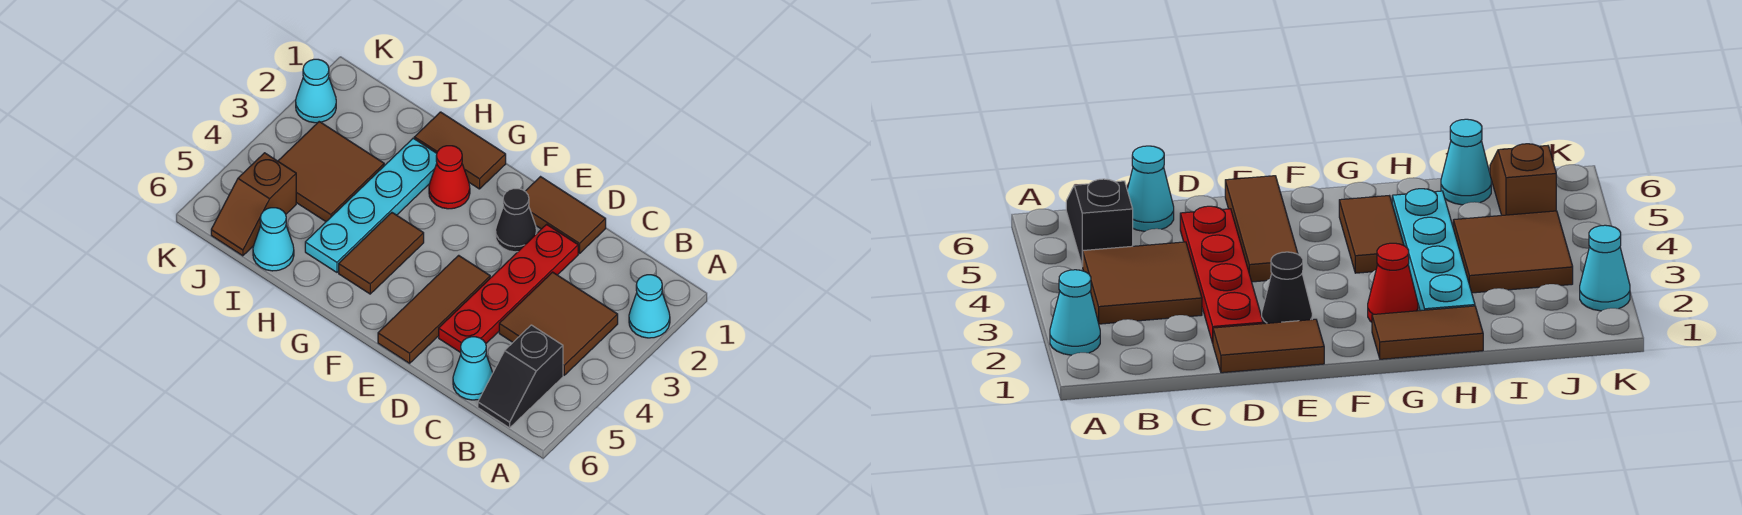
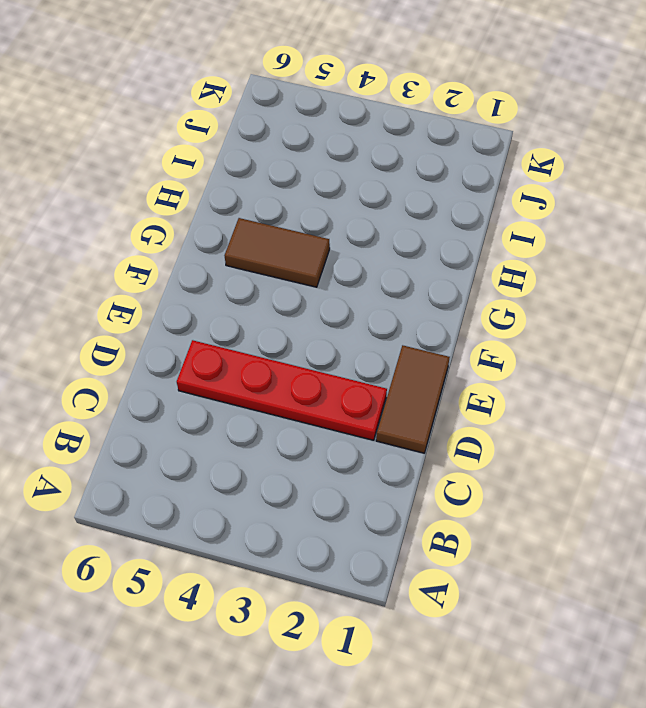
none -> cyan cone A2 level 1
none -> brown tile B3:C4 level 1
none -> black slope B5:B6 level 1 top 5

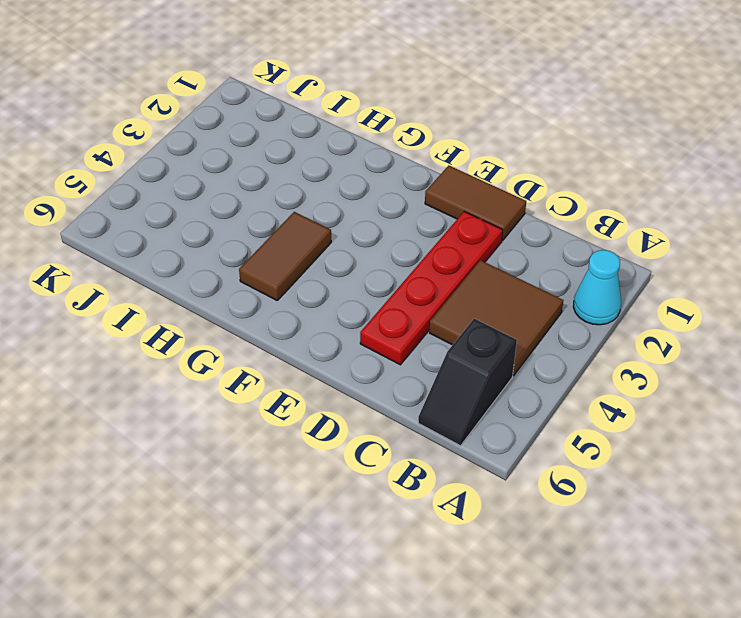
none -> cyan cone C6 level 1
none -> black cone E2 level 1
none -> brown tile E4:E6 level 1

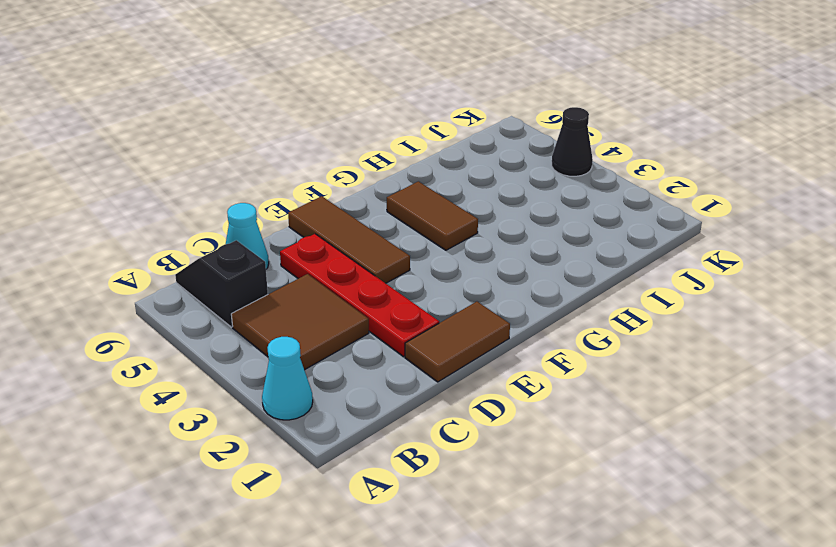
black cone K4 level 1 -> black cone E2 level 1
none -> brown tile G1:H1 level 1
none -> red cone G2 level 1
none -> cyan plate H2:H5 level 1

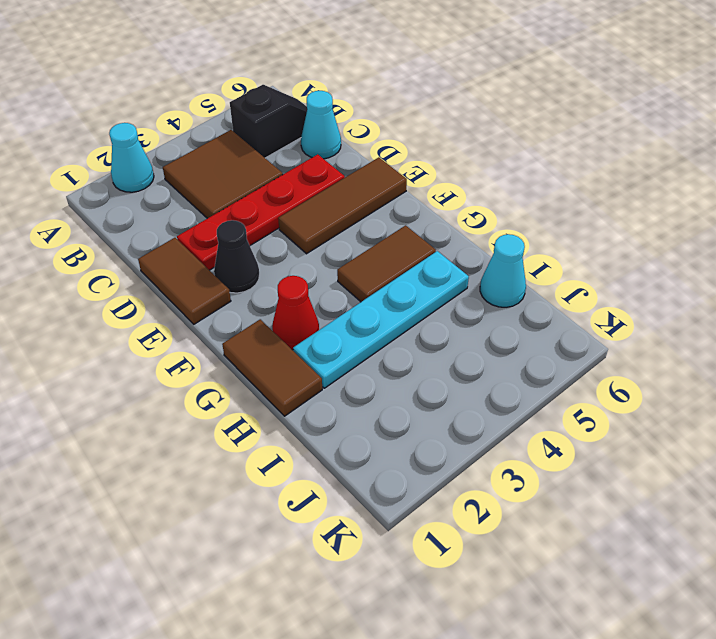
none -> brown tile I3:J4 level 1
none -> brown slope J5:J6 level 1 top 5
none -> cyan cone K2 level 1

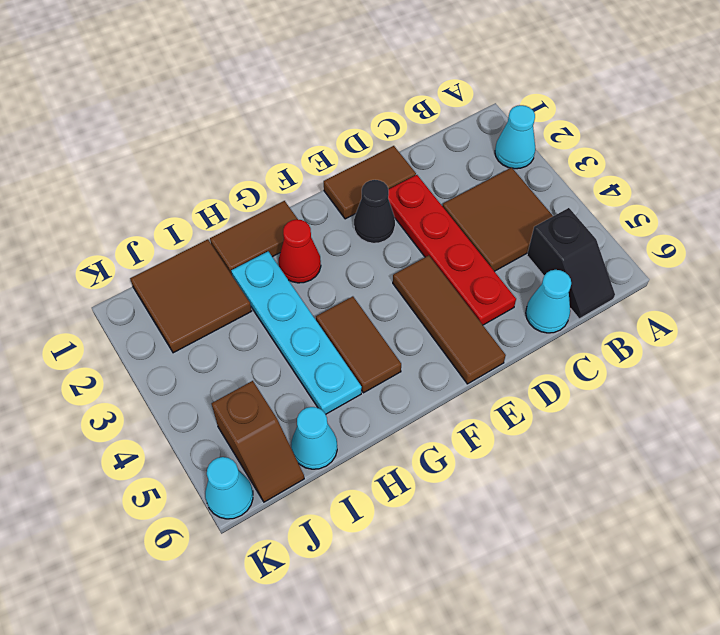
brown tile I1:J2 level 1 -> brown tile I3:J4 level 1
cyan cone K6 level 1 -> cyan cone K2 level 1

